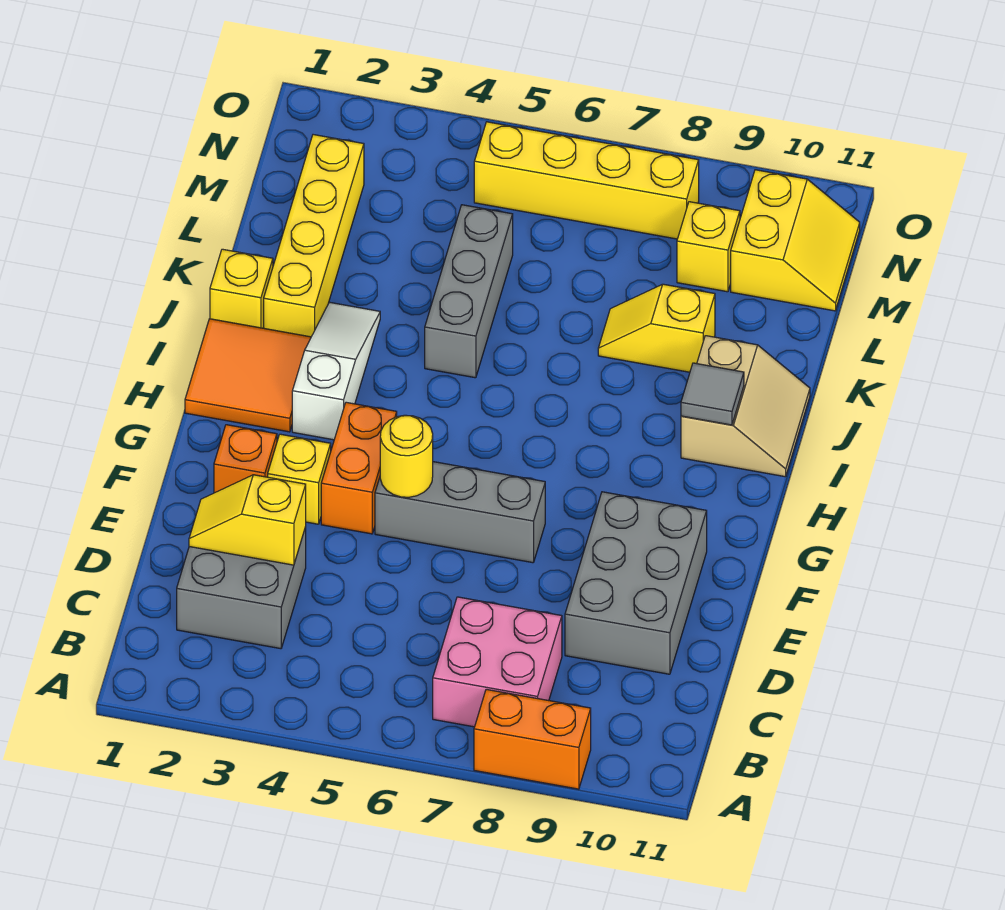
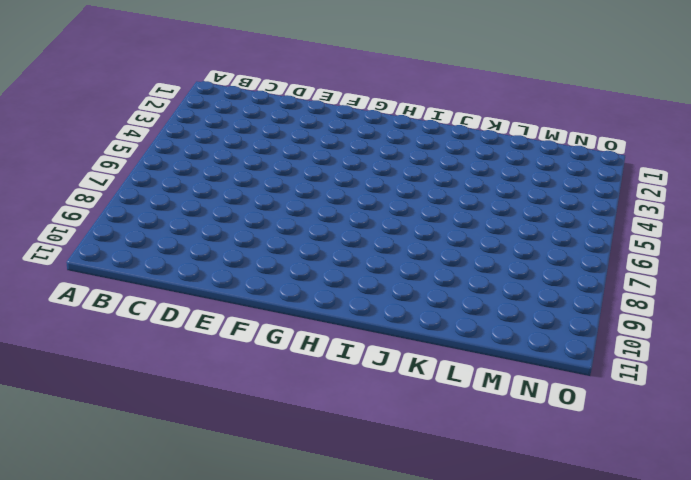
none -> orange brick A8:A9 level 1
none -> pink brick B7:C8 level 1
none -> grey brick C2:D3 level 1

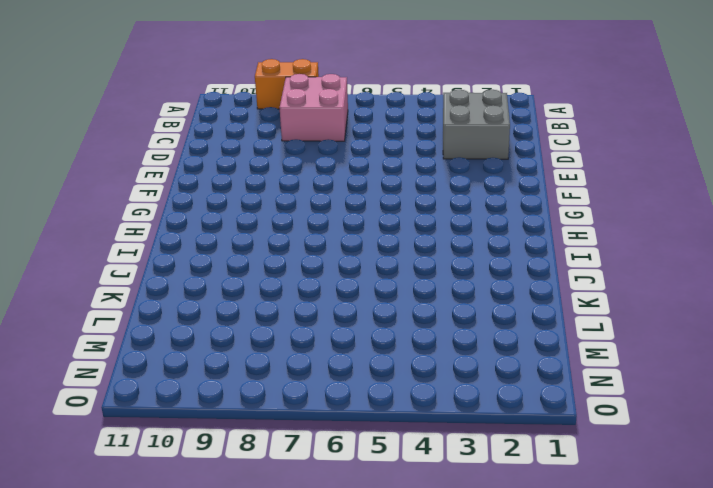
none -> grey brick D9:F10 level 1
none -> orange brick F2 level 1
none -> yellow brick F3 level 1

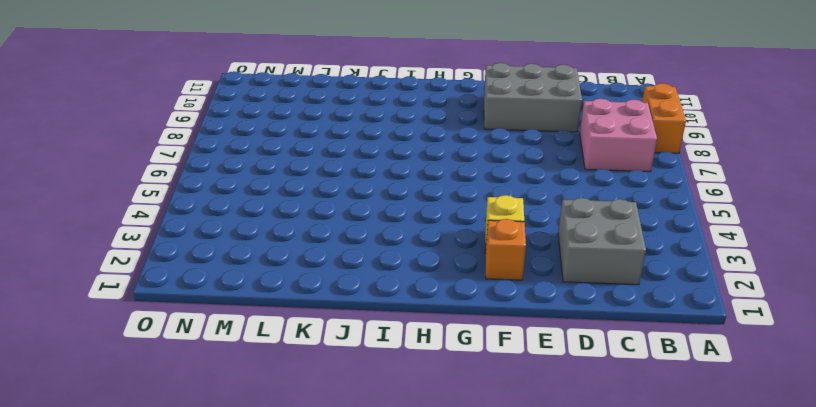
none -> orange brick F4:G4 level 1
none -> grey brick F5:F7 level 1
none -> orange tile H1:I2 level 1

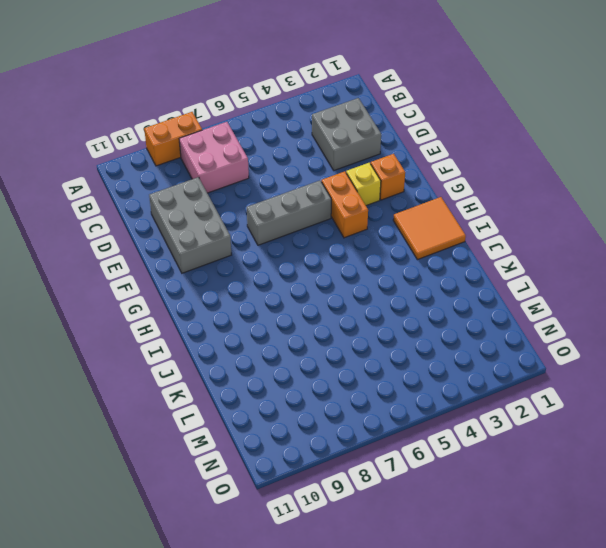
none -> white slope H3:J3 level 1 top H
none -> tan slope I10:J11 level 1 top 10
none -> yellow brick J1 level 1

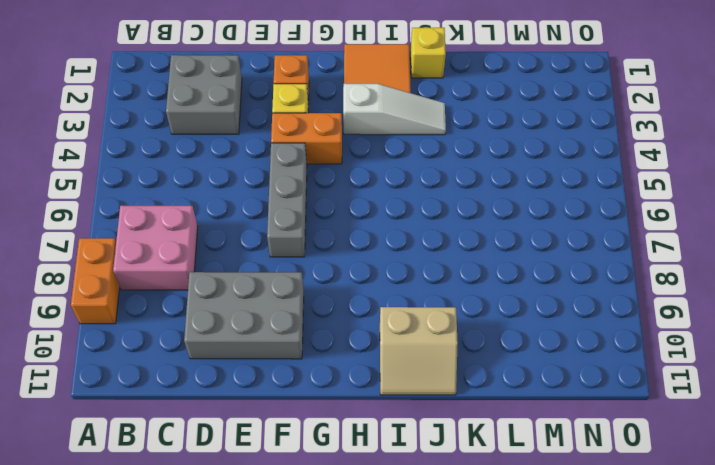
none -> yellow brick J2:M2 level 1
none -> grey brick J5:L5 level 1
none -> yellow slope K8:K9 level 1 top 9

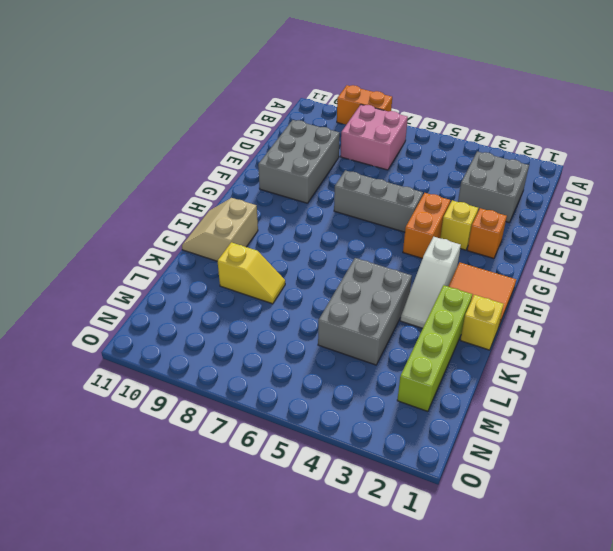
lime brick J2:M2 level 1 -> yellow brick J2:M2 level 1
grey brick J4:L5 level 1 -> grey brick J5:L5 level 1
none -> yellow brick M9 level 1
none -> yellow slope M10:N11 level 1 top 10
none -> yellow brick N5:N8 level 1

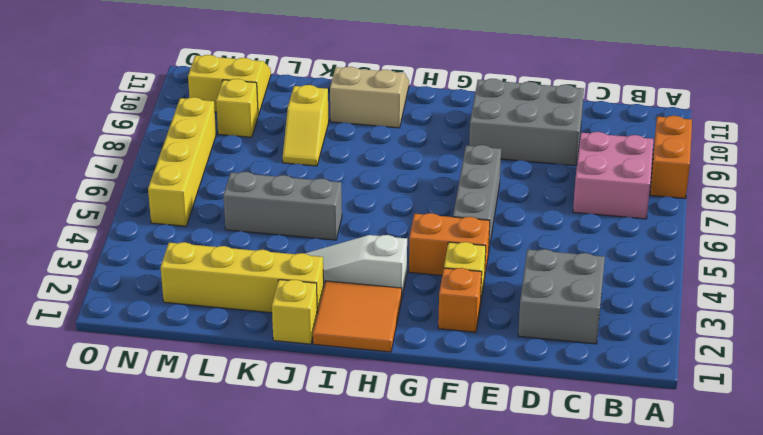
none -> yellow slope D2:D3 level 2 top 3
none -> yellow round brick F5 level 2
none -> grey tile I10 level 2

